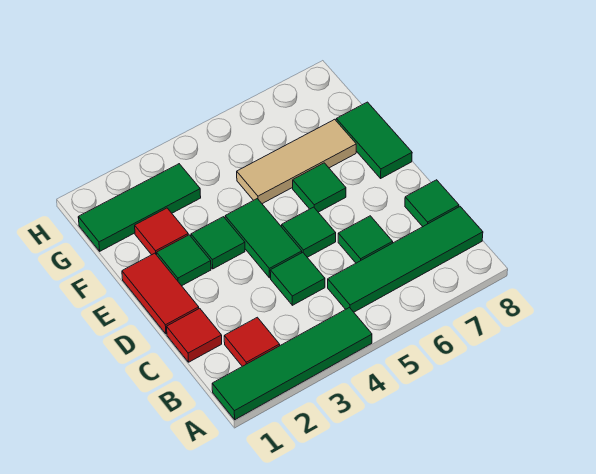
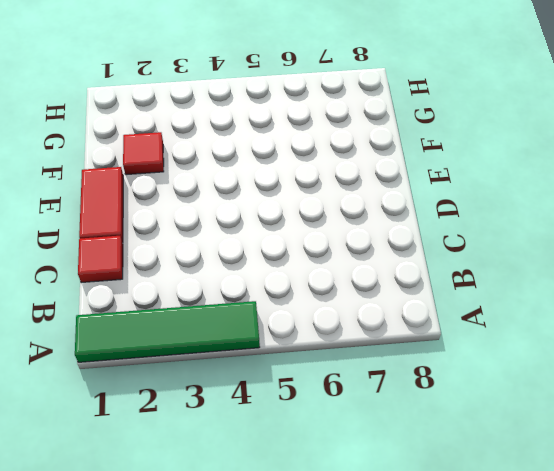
none -> red tile B2 level 1
none -> green tile B5:B8 level 1
none -> green tile C4 level 1

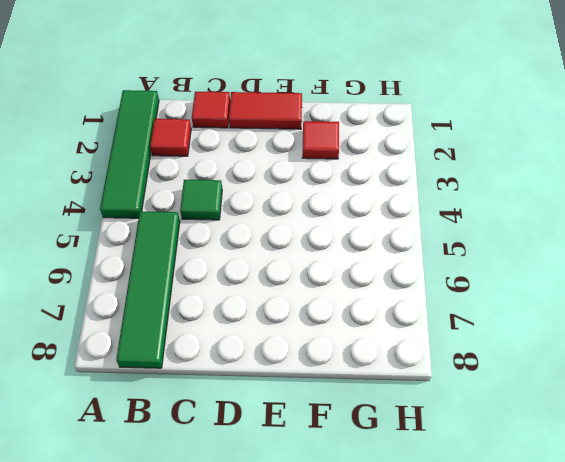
none -> green tile C6 level 1
none -> green tile C8 level 1
none -> green tile D4:E4 level 1

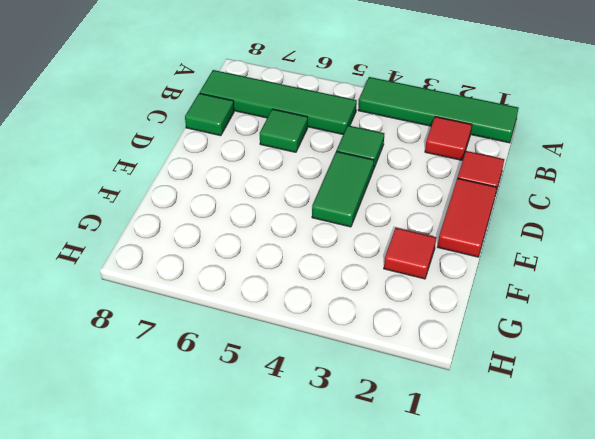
none -> green tile D5 level 1
none -> green tile E2 level 1
none -> green tile E3 level 1

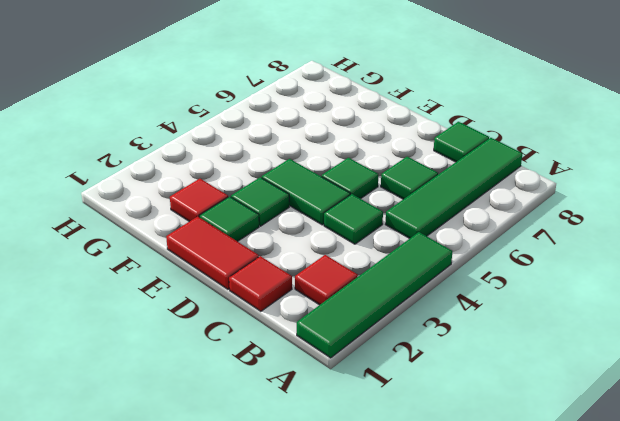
none -> green tile E6 level 1
none -> green tile E8:F8 level 1
none -> tan tile F5:F7 level 1

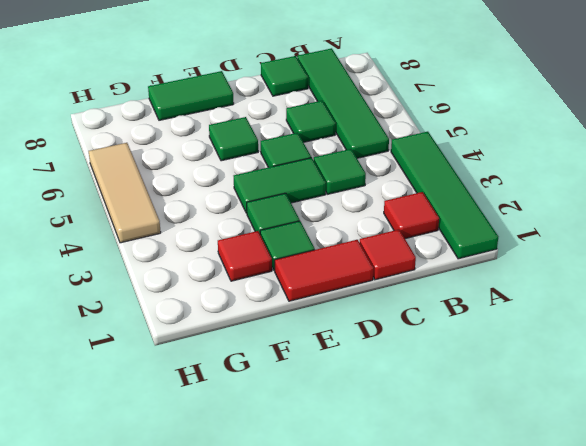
tan tile H4:H6 level 1 -> tan tile F5:F7 level 1
none -> green tile G1:G3 level 1

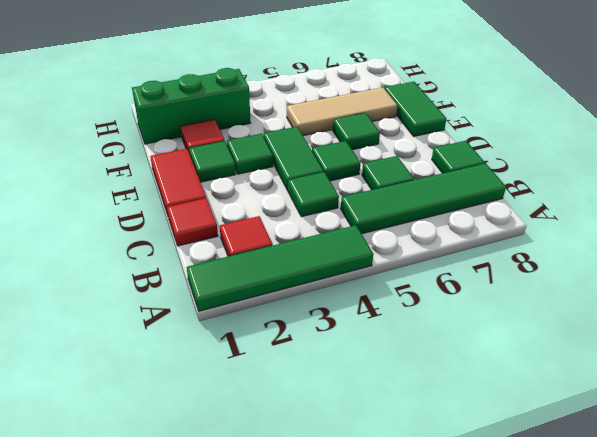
green brick G1:G3 level 1 -> green tile G1:G3 level 1

